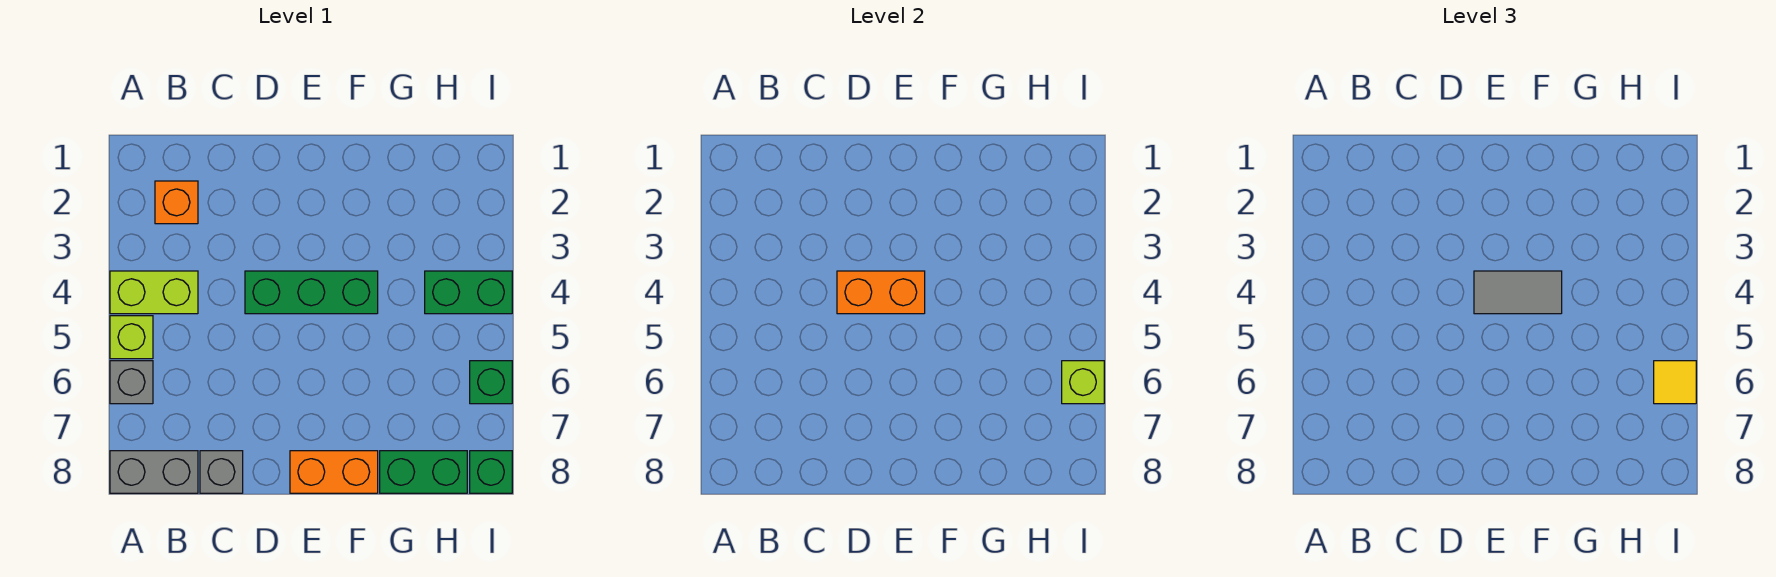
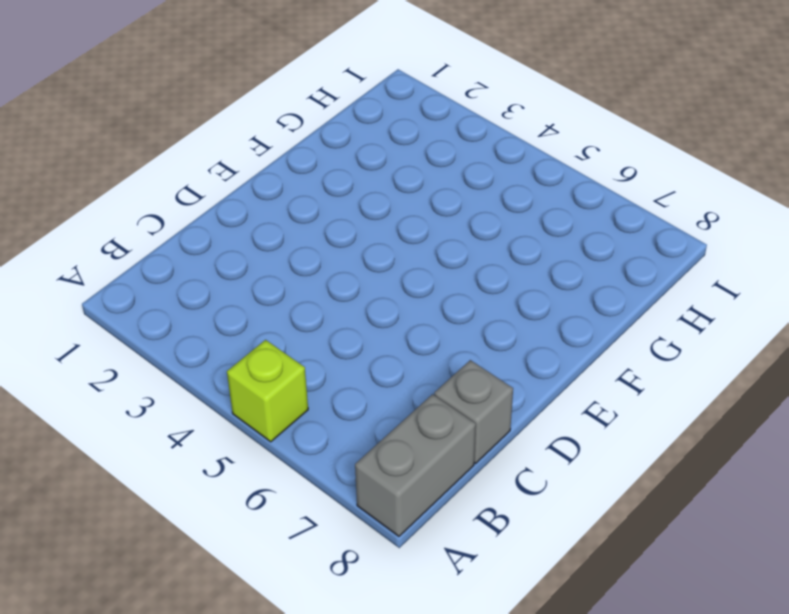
none -> lime brick A4:B4 level 1
none -> grey brick A6 level 1
none -> orange brick B2 level 1

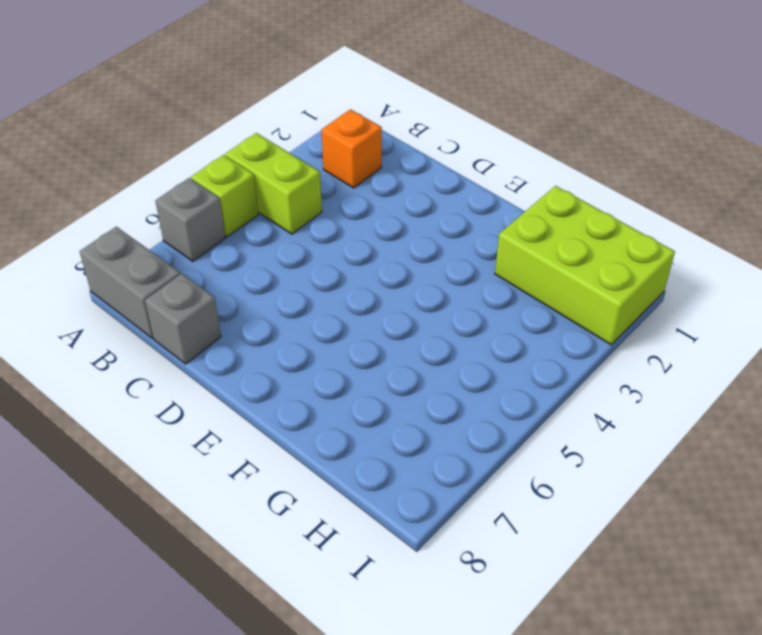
lime brick G1:I2 level 1 -> none
none -> green brick D4:F4 level 1
none -> orange brick E8:F8 level 1
none -> green brick G8:H8 level 1

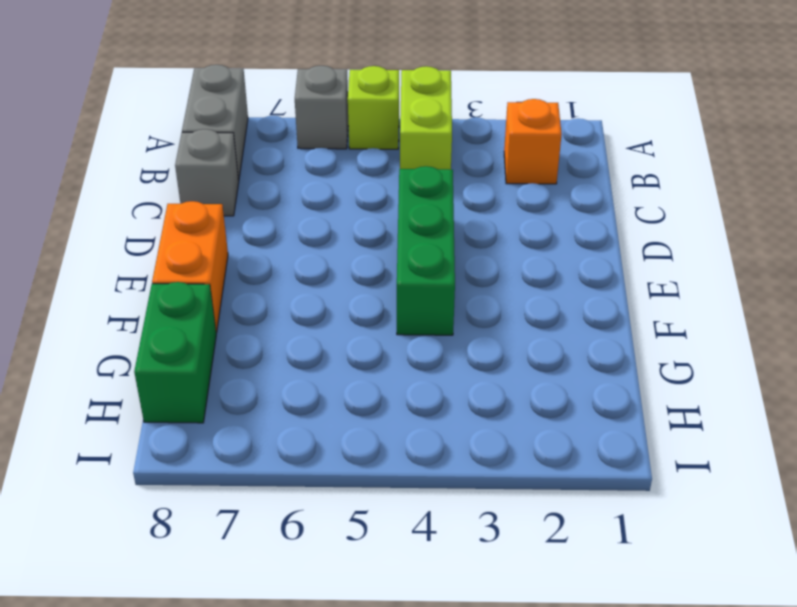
none -> green brick H4:I4 level 1
none -> green brick I6 level 1
none -> green brick I8 level 1

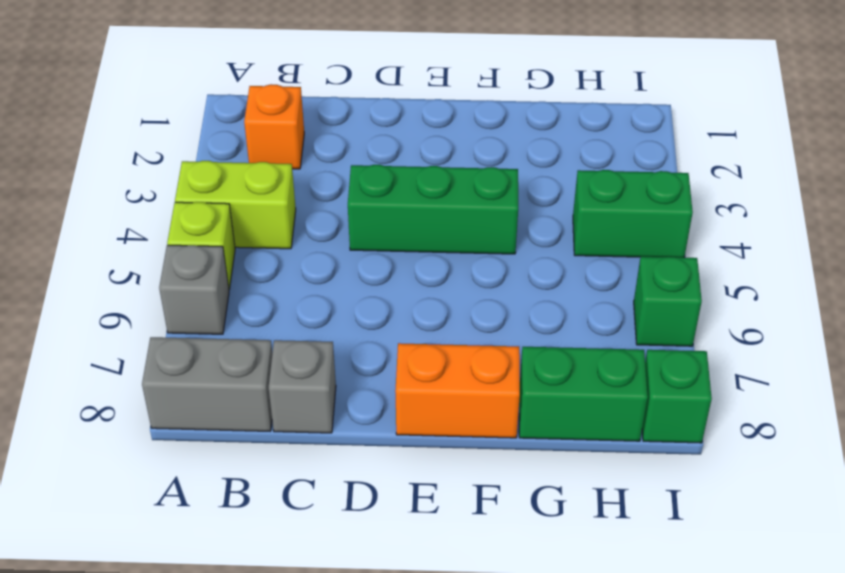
none -> orange brick D4:E4 level 2
none -> lime brick I6 level 2
none -> grey tile E4:F4 level 3

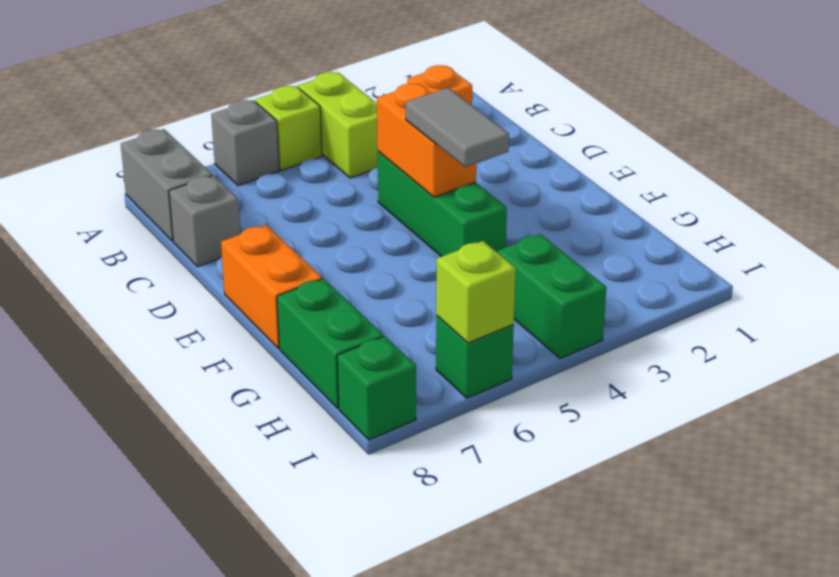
none -> yellow tile I6 level 3

